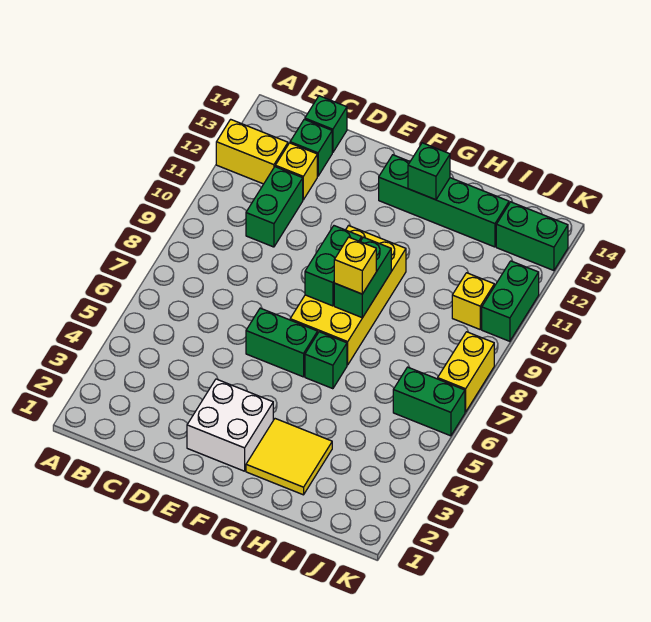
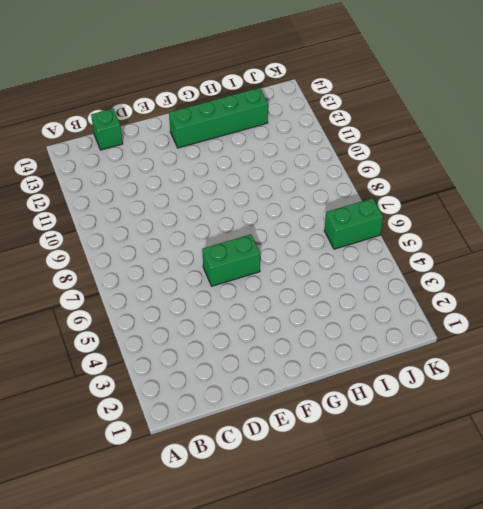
none -> yellow brick A12:B12 level 1
none -> green brick C10:C11 level 1
none -> yellow brick C12 level 1

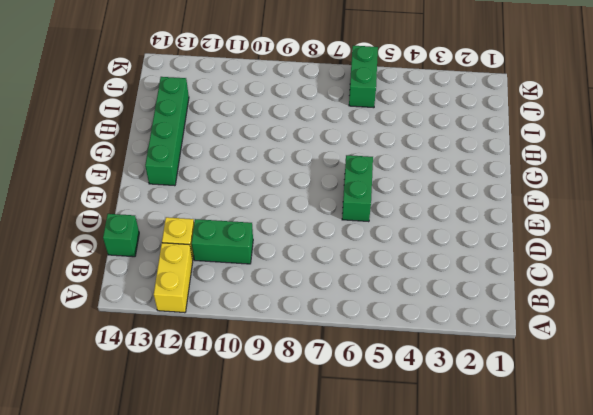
none -> green brick C13 level 1
none -> white brick E2:F3 level 1
none -> yellow brick F7:G10 level 1

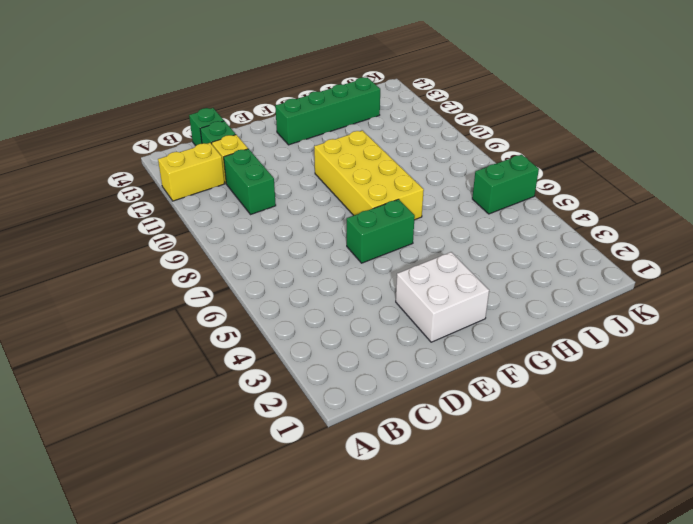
none -> yellow tile G2:H3 level 1
none -> green brick G6 level 1
none -> yellow brick J10 level 1

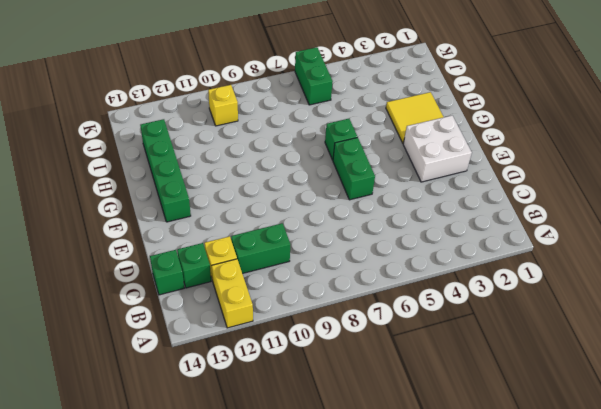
none -> yellow brick F7:G10 level 1
none -> green brick J13:K13 level 1
none -> yellow brick K7:K8 level 1

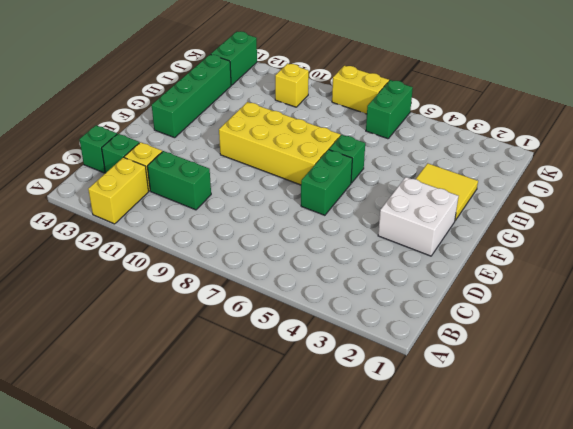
none -> green brick K10:K11 level 1
none -> green brick F8:F9 level 2
none -> green brick G8:G9 level 2

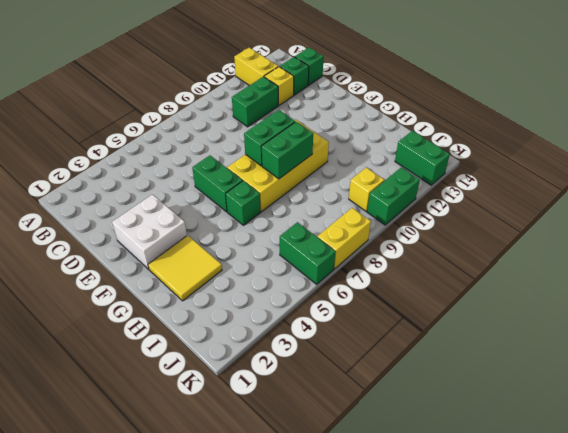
none -> green brick F13:I13 level 1
none -> green brick G13 level 2
none -> yellow brick G8 level 3

